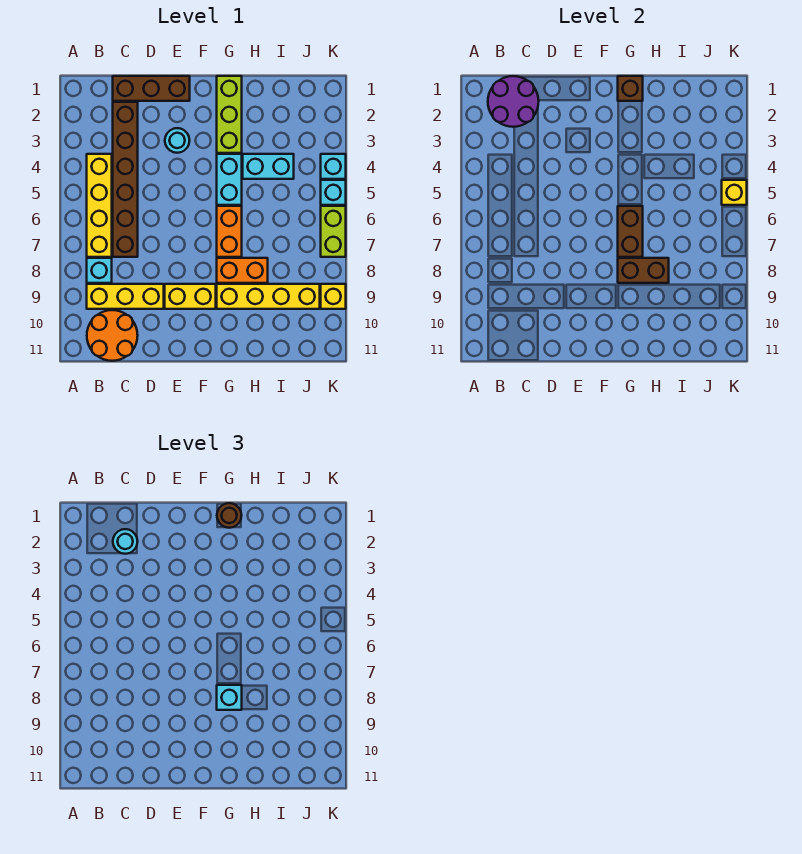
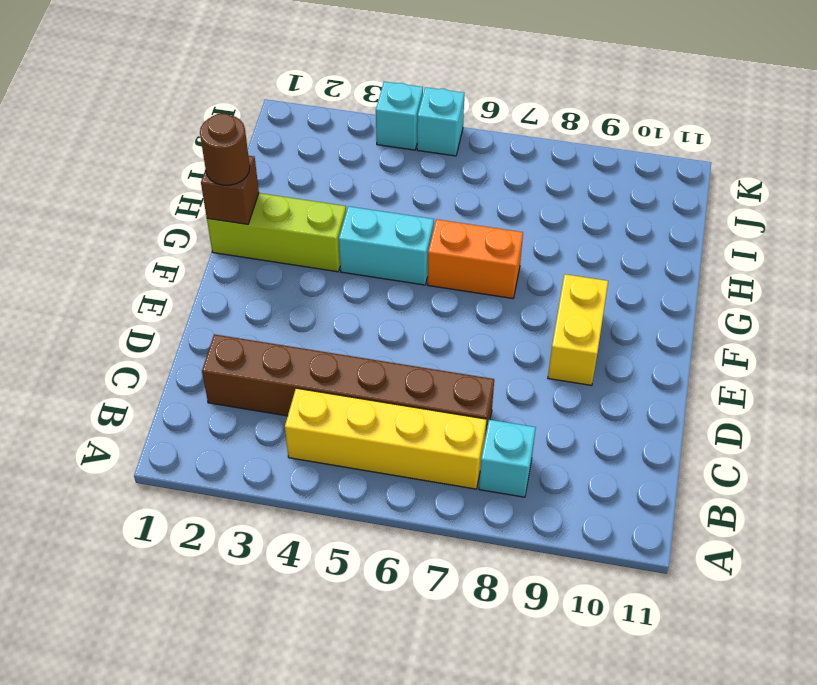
none -> yellow brick B9:D9 level 1
none -> orange round brick B10:C11 level 1
none -> brown brick C1:E1 level 1

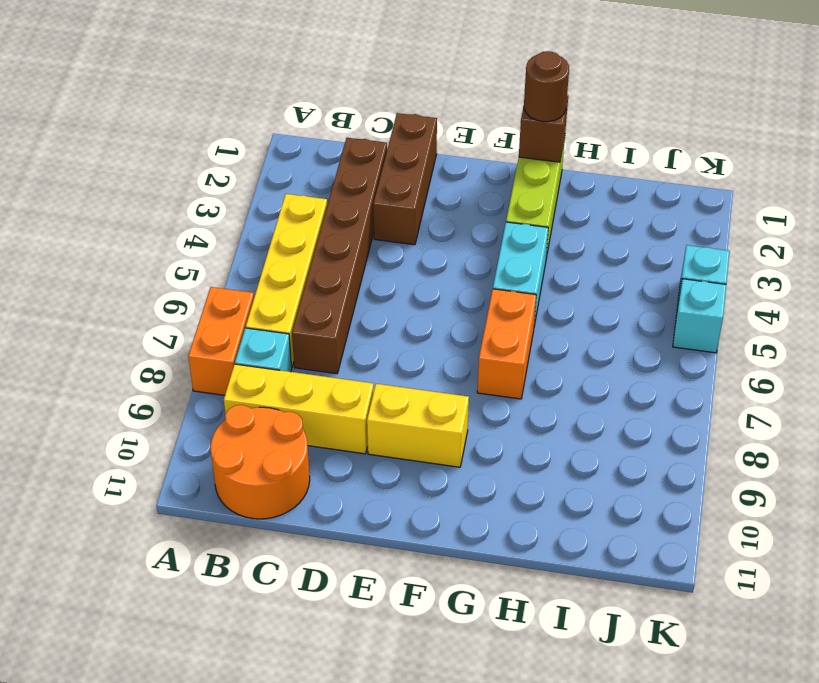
orange brick A7:A8 level 1 -> orange brick G8:H8 level 1
brown brick D1:D3 level 1 -> brown brick C1:E1 level 1
none -> cyan round brick E3 level 1
none -> yellow brick G9:J9 level 1
none -> cyan brick H4:I4 level 1

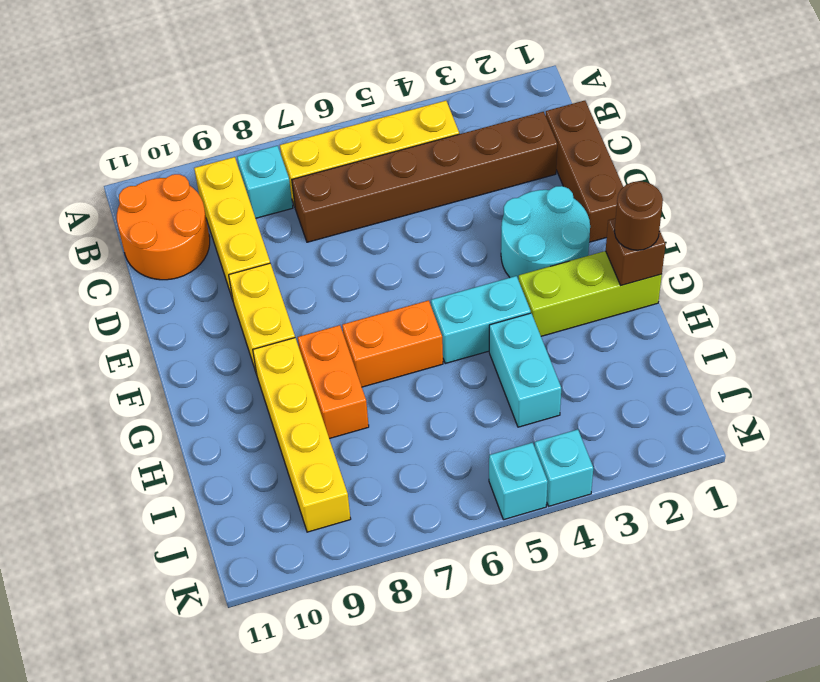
cyan round brick E2:F3 level 1 -> cyan round brick E3 level 1
none -> lime brick K6:K7 level 1
none -> yellow brick K9 level 1
none -> purple round brick B1:C2 level 2

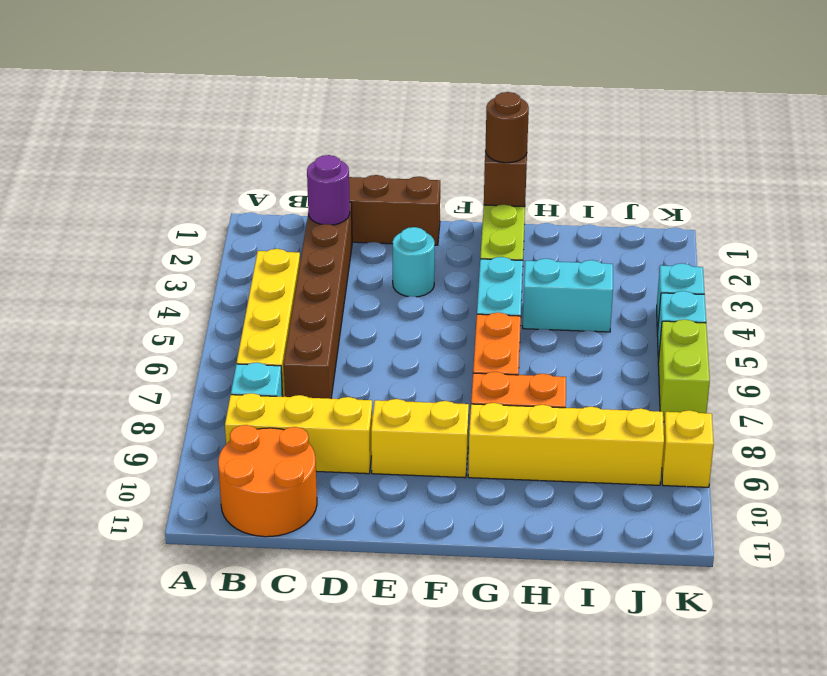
purple round brick C2 level 2 -> purple round brick B1:C2 level 2
none -> brown brick G6:G7 level 2
none -> brown brick G8:H8 level 2
none -> yellow brick K5 level 2

